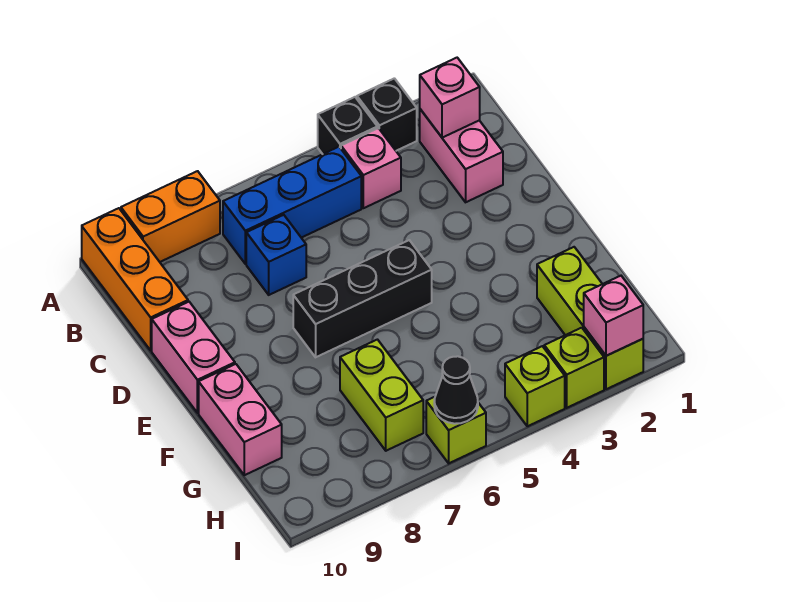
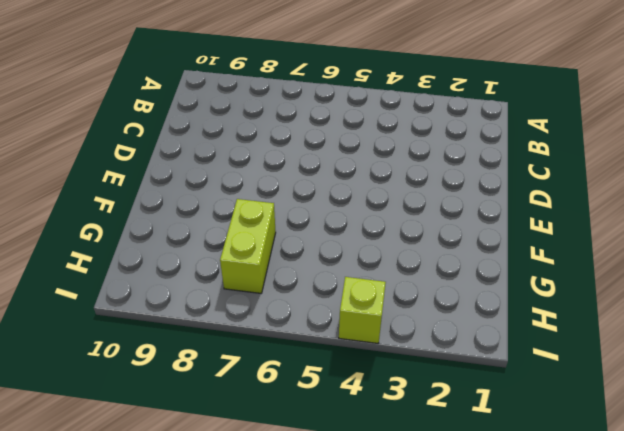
none -> black brick A3 level 1
none -> black brick A4 level 1
none -> orange brick A8:A9 level 1

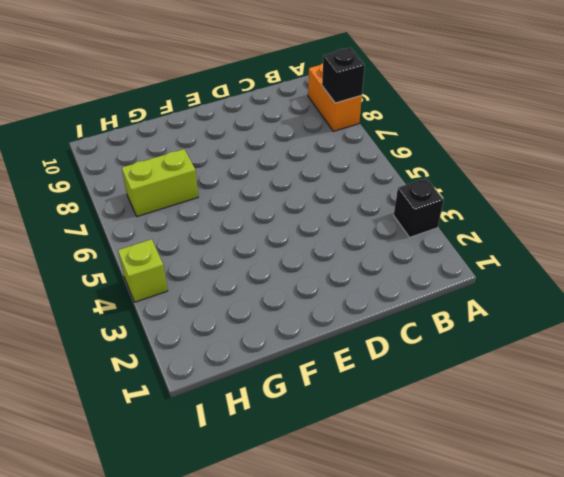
black brick A8 level 2 -> black brick A4 level 1
none -> orange brick A10:C10 level 1
none -> pink brick B2:C2 level 1
none -> pink brick B4 level 1

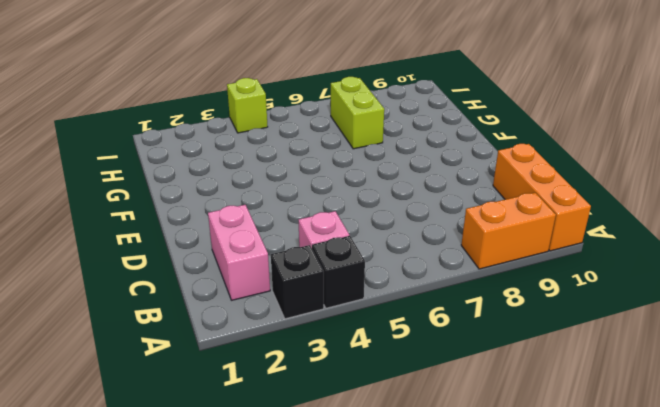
none -> blue brick B5:B7 level 1
none -> blue brick C7 level 1
none -> pink brick D10:E10 level 1

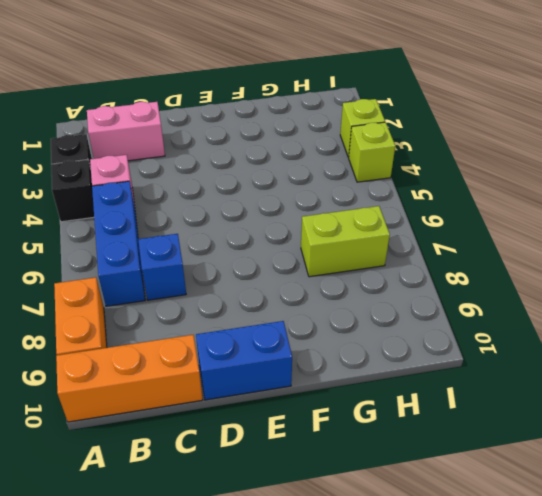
blue brick D10:E10 level 1 -> pink brick D10:E10 level 1
none -> black brick E5:E7 level 1
none -> pink brick F10:G10 level 1
none -> lime brick G2:I2 level 1

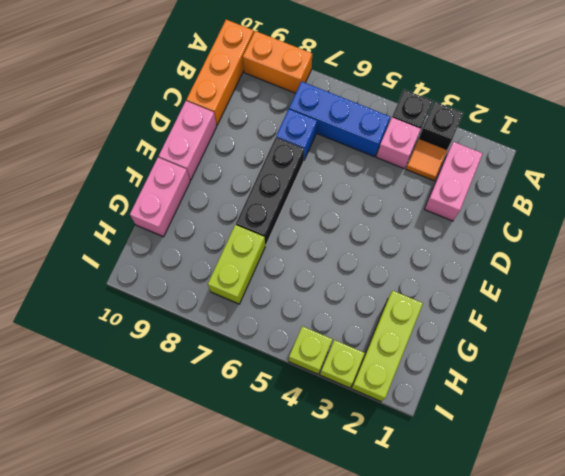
orange tile B3 level 1 -> none
black brick D7:F7 level 1 -> black brick E5:E7 level 1
none -> lime brick I6 level 1
none -> pink brick B2 level 2
none -> pink brick I2 level 2

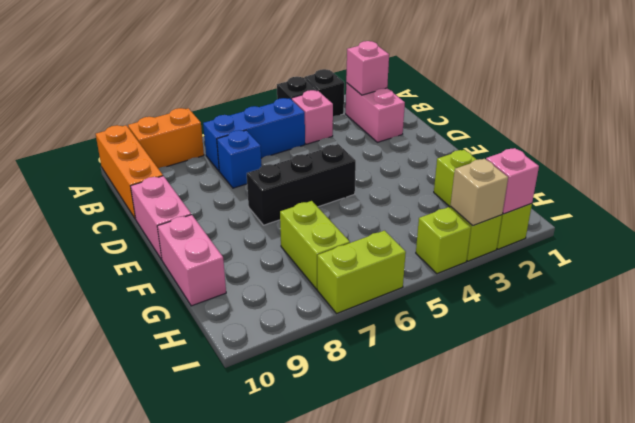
tan brick I3 level 2 -> none
lime brick I6:I7 level 1 -> lime brick I6 level 1
none -> black cone I6 level 2

